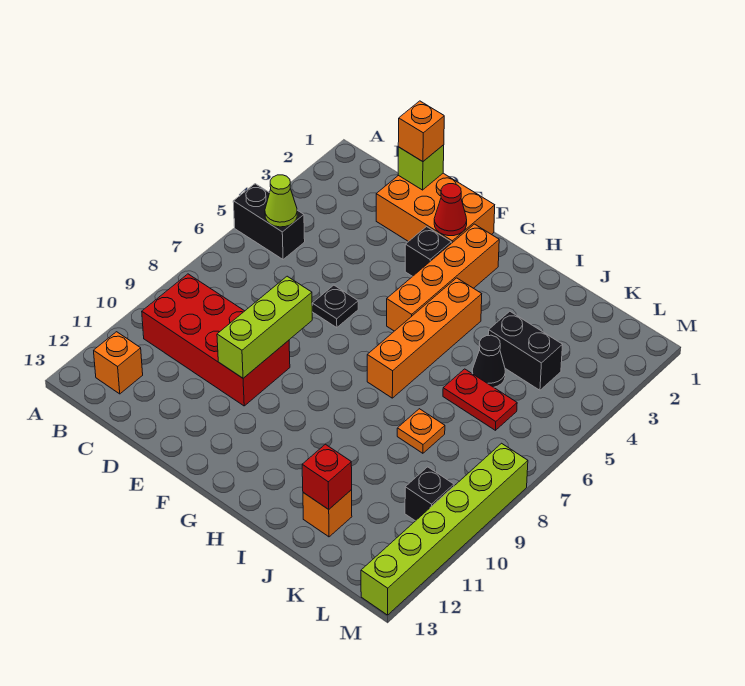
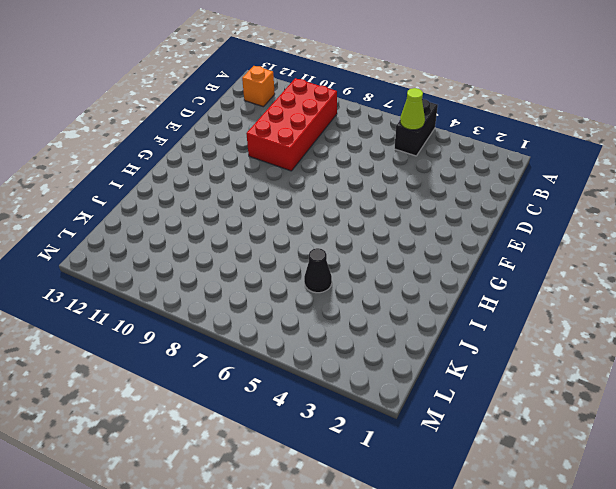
none -> orange brick D1:F2 level 1
none -> black plate E6 level 1
none -> black brick F3 level 1

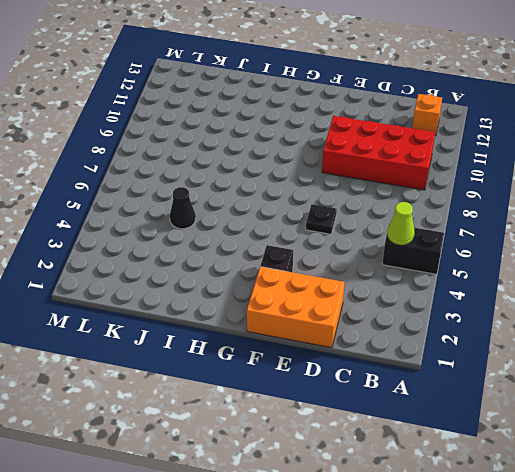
none -> orange brick G2:G5 level 1
none -> orange brick H4:H7 level 1
none -> black brick J4:K4 level 1

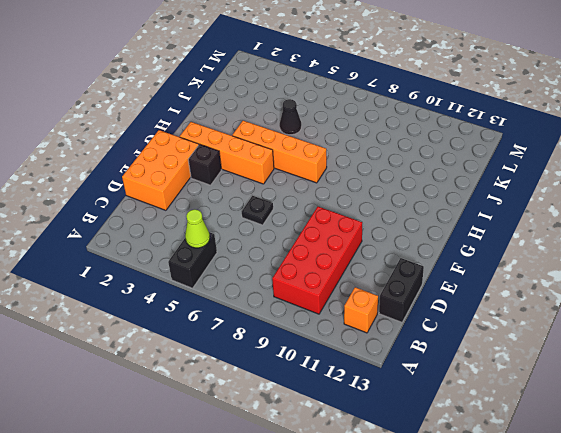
black brick C13:D13 level 1 -> black brick J4:K4 level 1
none -> red plate J6:K6 level 1
none -> orange plate J8 level 1
none -> orange brick J12 level 1

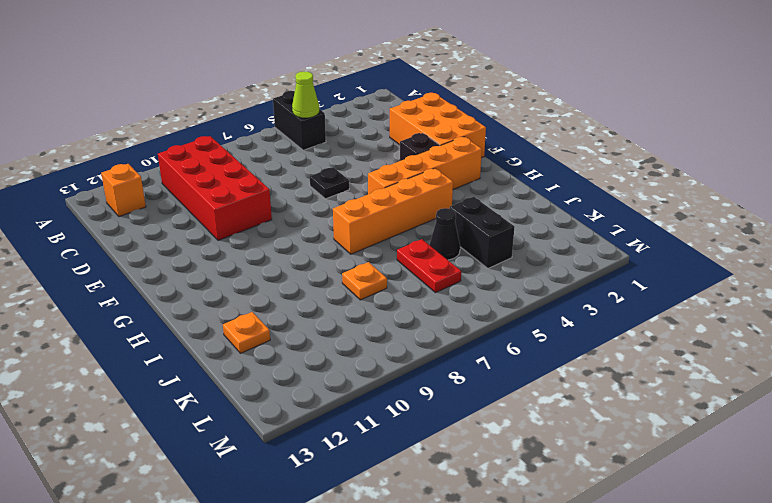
orange plate J12 level 1 -> orange brick J12 level 1
none -> black brick L10 level 1
none -> lime brick M8:M13 level 1
none -> lime brick D1 level 2

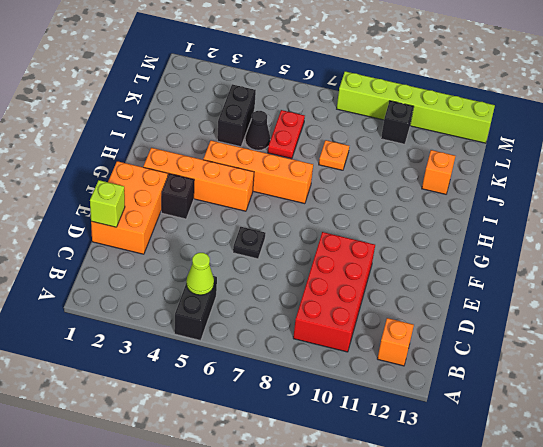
none -> lime brick E8:E10 level 2
none -> red cone F2 level 2
none -> red brick J12 level 2

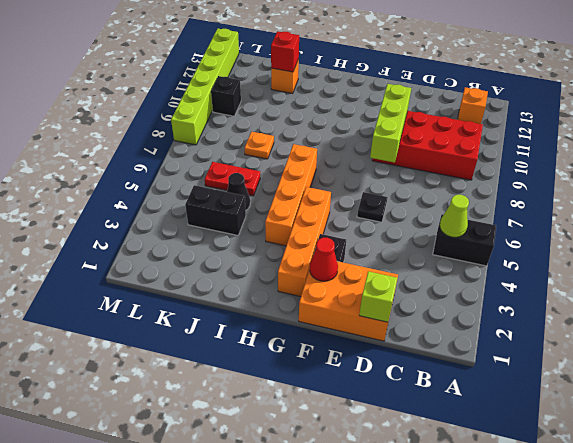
none -> orange brick D1 level 3

